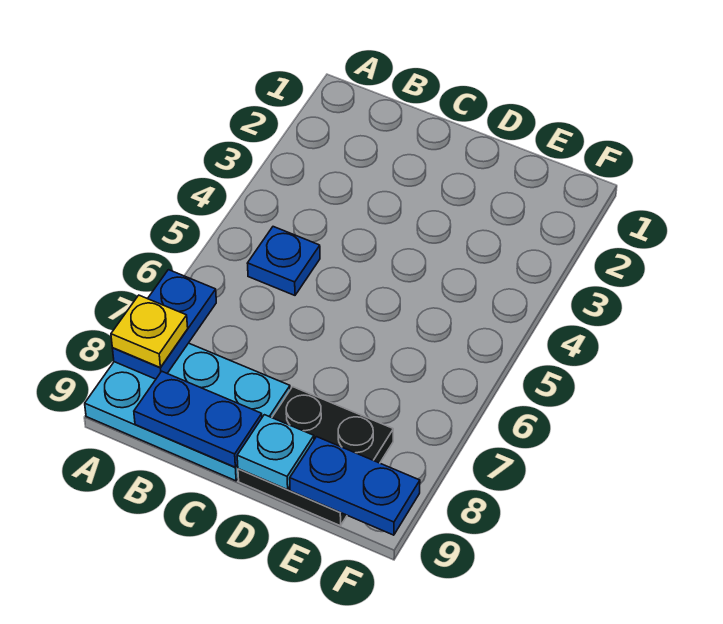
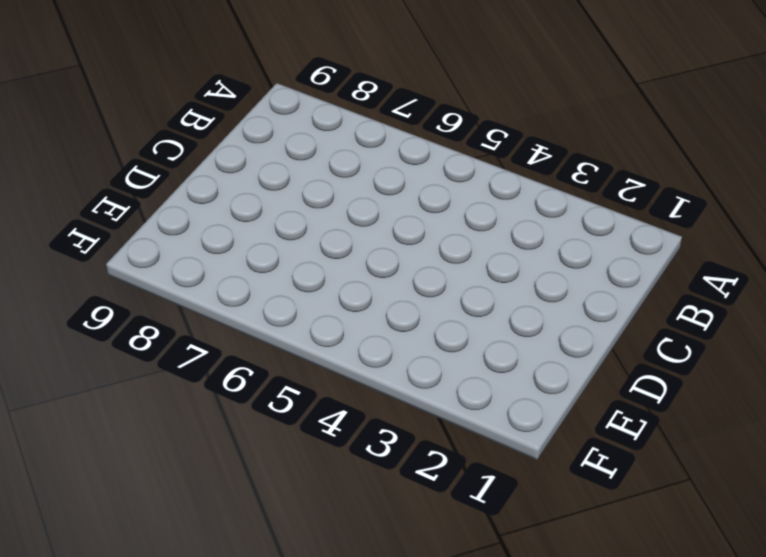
none -> cyan plate A8:C9 level 1
none -> blue plate B5 level 1

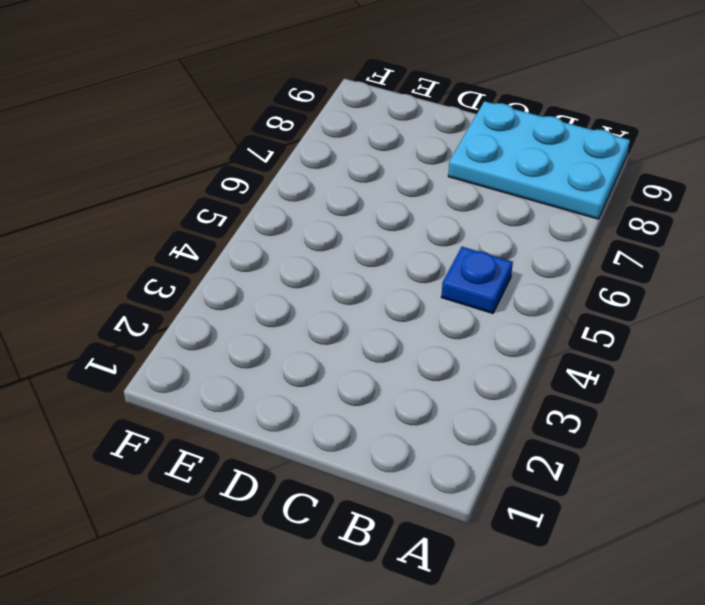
none -> black plate D8:E9 level 1
none -> blue plate A7:A8 level 2

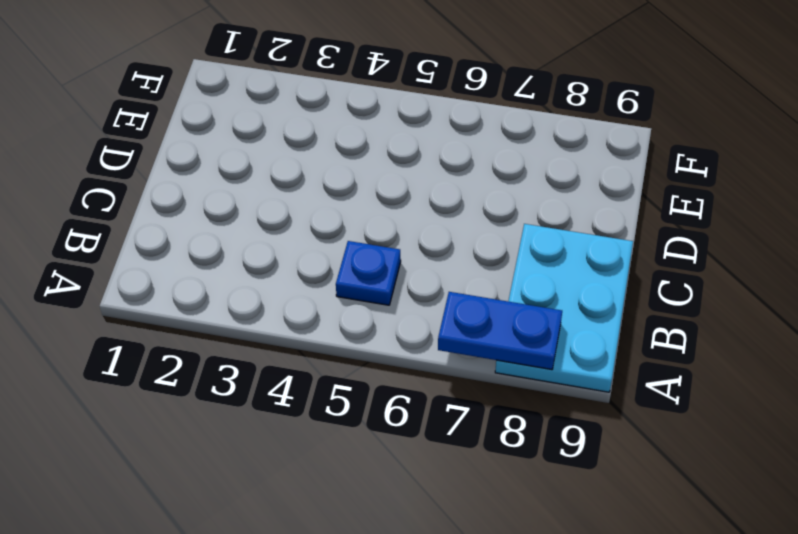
none -> black plate D8:E9 level 1
none -> blue plate B9:C9 level 2

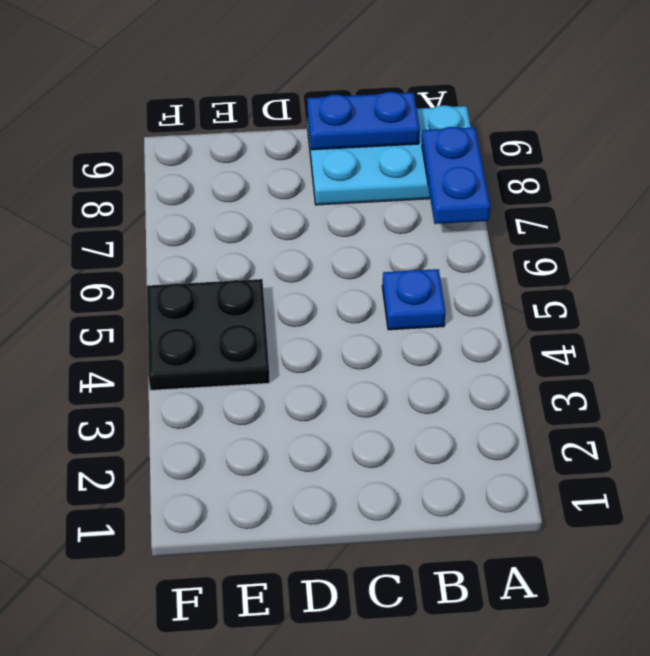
black plate E4:F5 level 1 -> black plate D8:E9 level 1
none -> cyan plate D9 level 2
none -> blue plate E9:F9 level 2

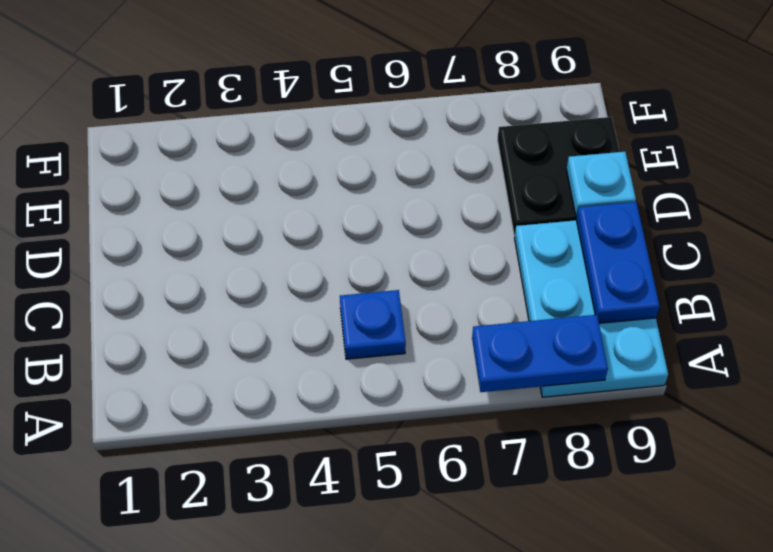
none -> blue plate E9:F9 level 2
none -> yellow plate A8 level 3

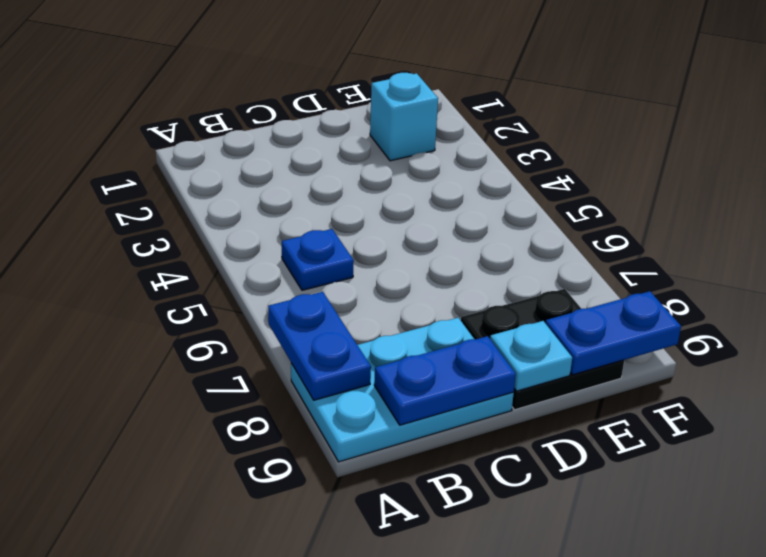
cyan brick E2 level 1 -> none
none -> yellow plate A8 level 3

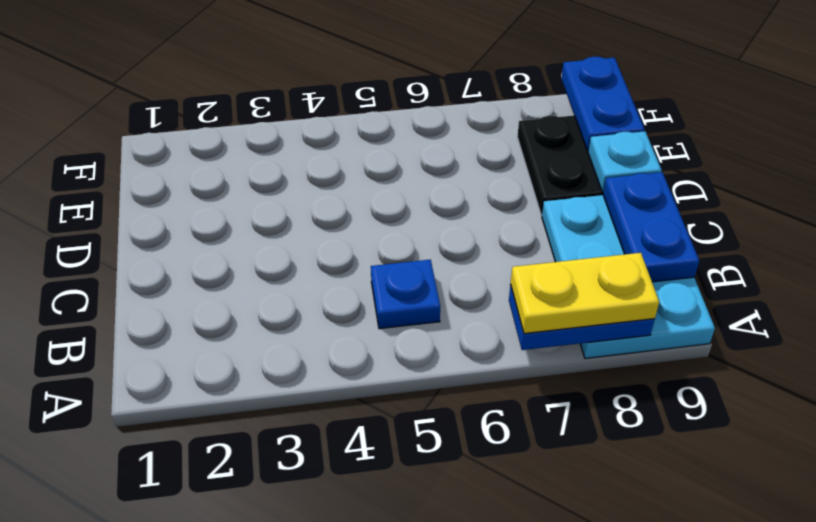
yellow plate A7:A8 level 3 -> yellow plate A8 level 3

